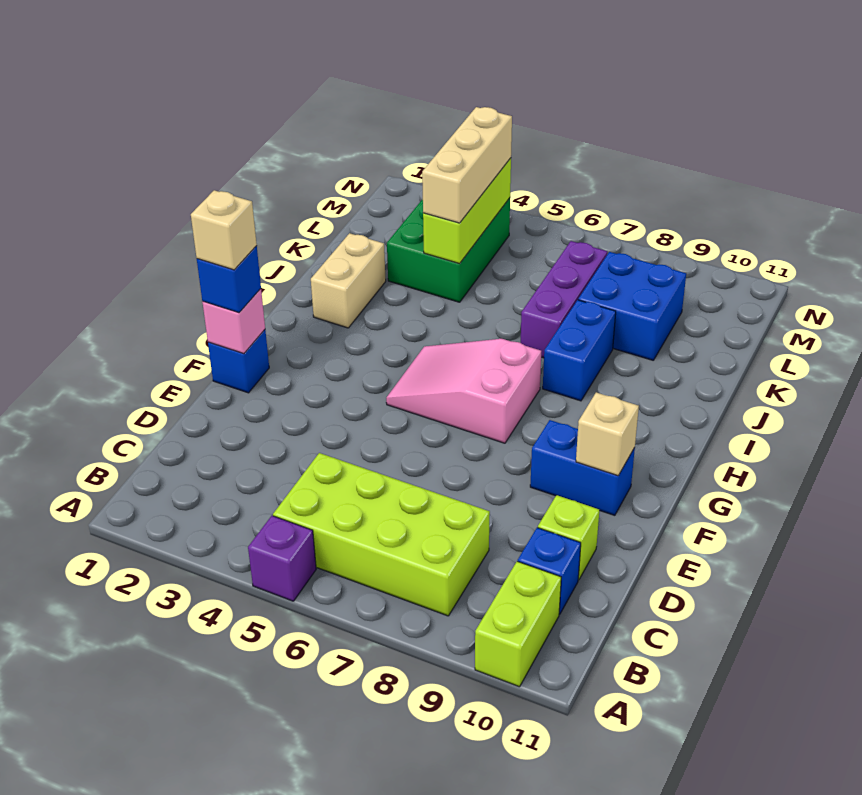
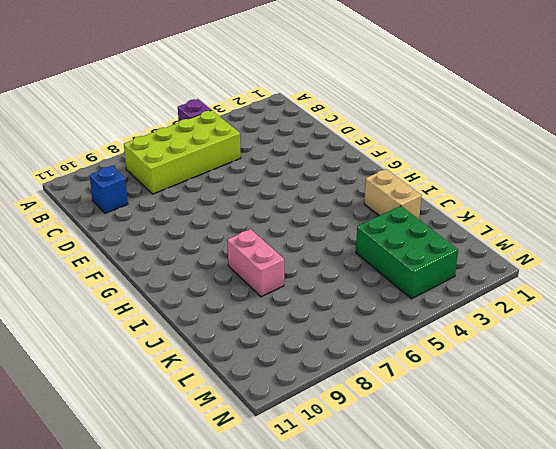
pink brick I8:J8 level 1 -> blue brick I8:J8 level 1
none -> lime brick A10:B10 level 1
none -> lime brick D10 level 1
none -> blue brick F1 level 1

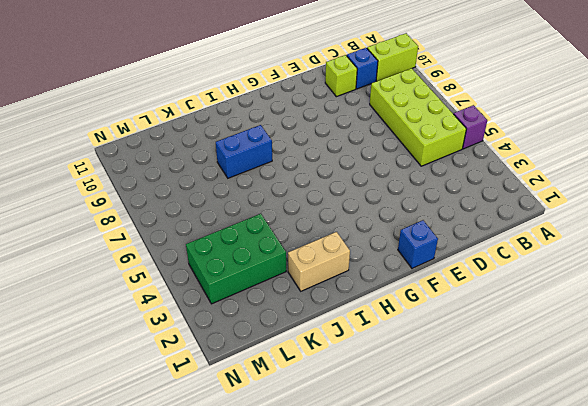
none -> blue brick F9:F10 level 1
none -> pink slope G5:H7 level 1 top 7
none -> purple brick J7:L7 level 1

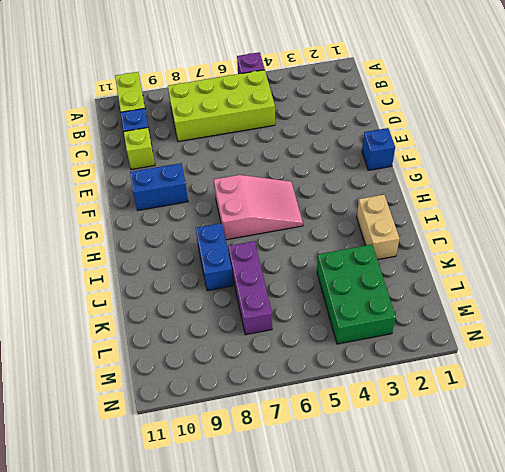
none -> blue brick K8:L9 level 1
none -> pink brick F1 level 2
none -> tan brick F10 level 2

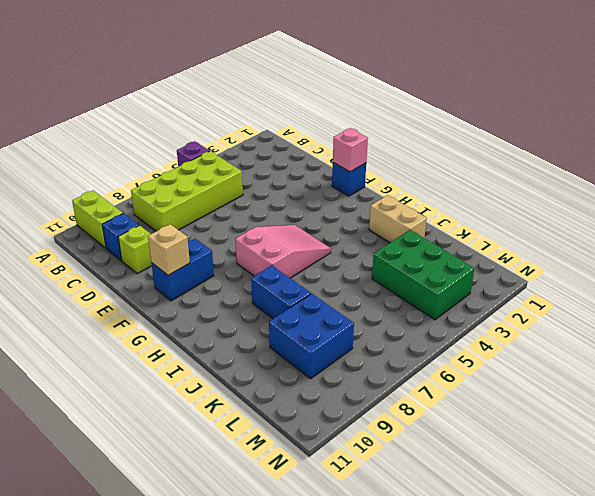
none -> purple brick J7:L7 level 1
none -> lime brick K4:M4 level 2
none -> blue brick F1 level 3

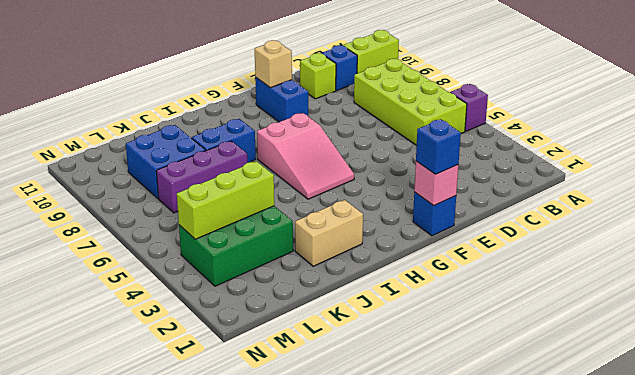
none -> tan brick K4:M4 level 3
none -> tan brick F1 level 4

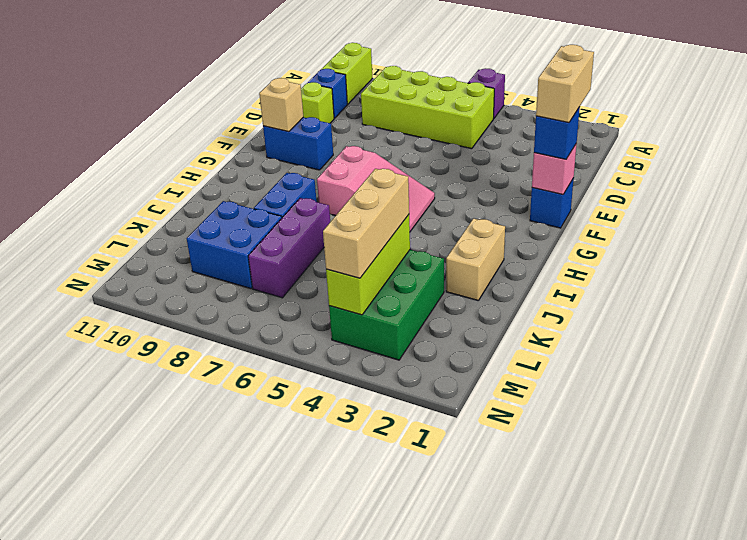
tan brick E1:F1 level 4 -> tan brick F1 level 4

